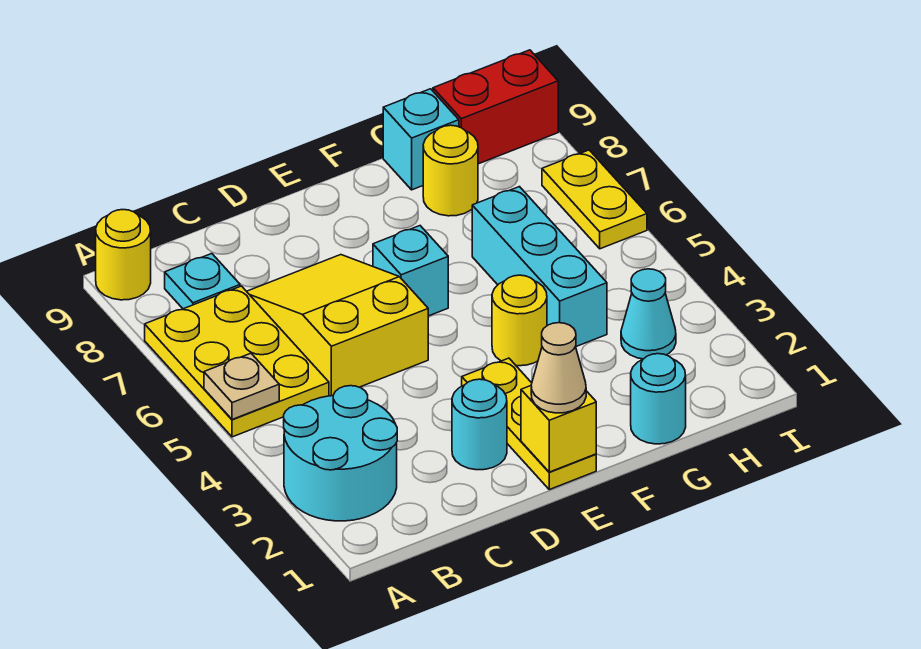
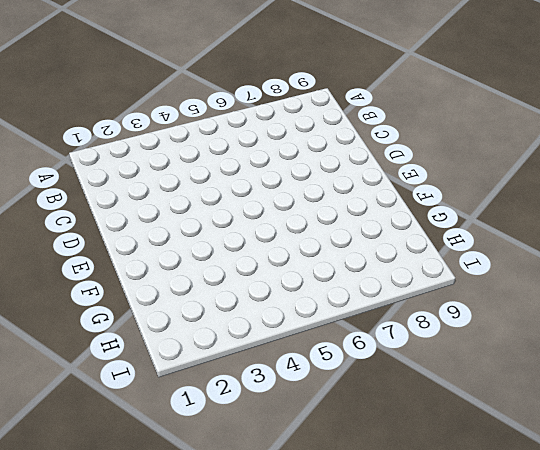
none -> cyan round brick A2:B3 level 1
none -> yellow plate A5:B7 level 1
none -> yellow round brick A9 level 1

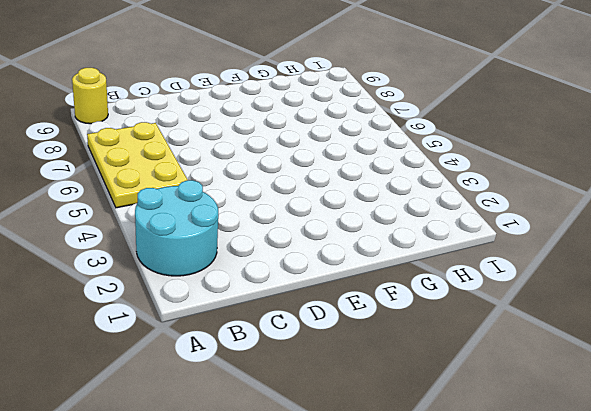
none -> cyan plate B8 level 1
none -> yellow slope C5:D7 level 1 top 5
none -> cyan round brick D2 level 1

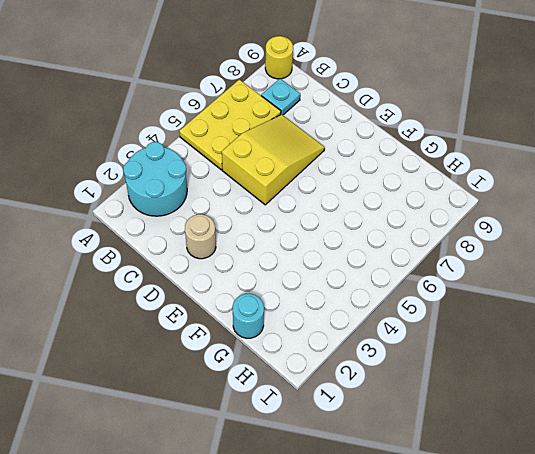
tan round brick D2 level 1 -> cyan round brick D2 level 1
none -> yellow plate E1:E3 level 1
none -> cyan brick E6 level 1
none -> yellow round brick F4 level 1

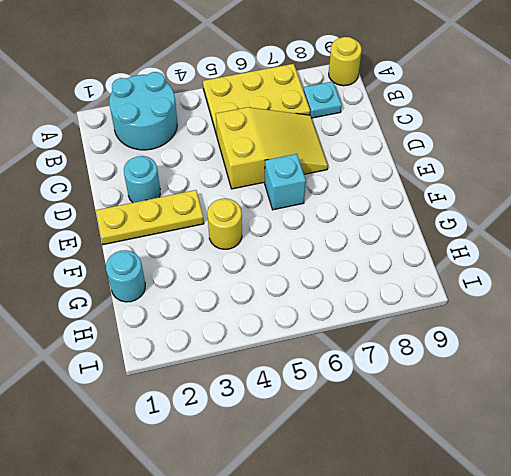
none -> cyan brick G4:G6 level 1
none -> yellow round brick G8 level 1
none -> cyan brick G9 level 1

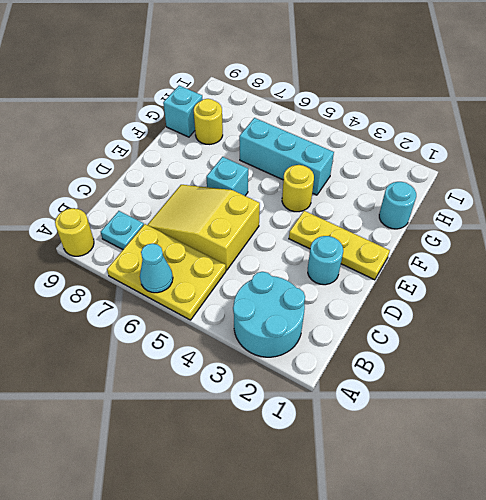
cyan cone A6 level 2 -> cyan cone H3 level 1
none -> red brick H9:I9 level 1
none -> yellow plate I6:I7 level 1
none -> tan plate A5 level 2

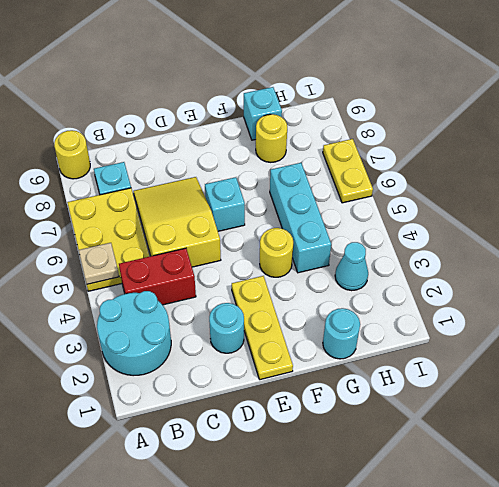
red brick B4:C4 level 1 -> red brick H9:I9 level 1
none -> yellow brick E1 level 2
none -> tan cone E1 level 3

